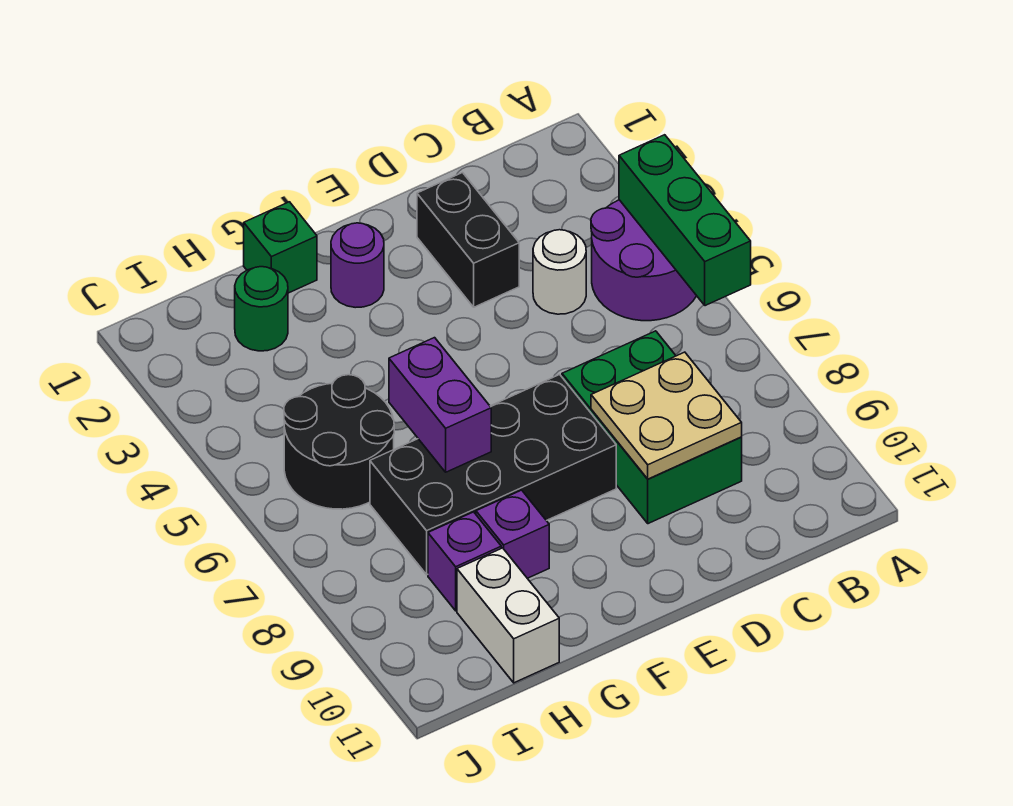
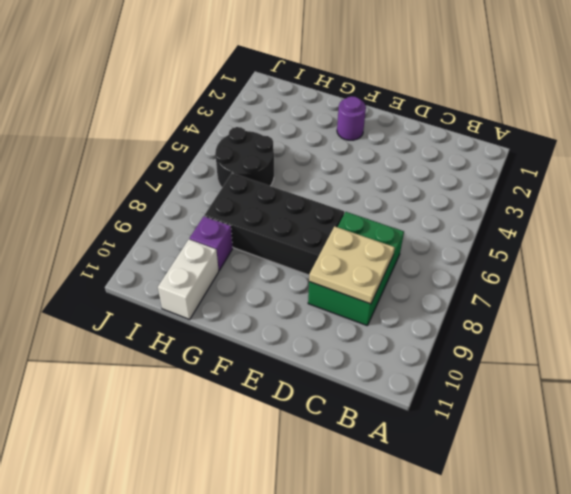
none -> purple round brick A4:B5 level 1
none -> white round brick C4 level 1
none -> black brick D2:D3 level 1

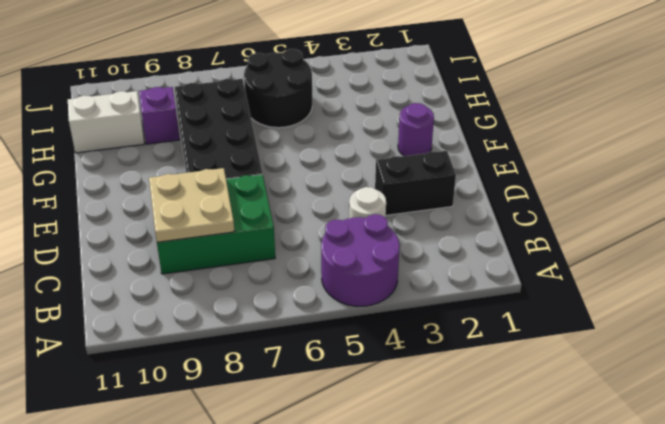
none -> green brick G1 level 1
none -> purple brick G9 level 1
none -> green round brick H2 level 1

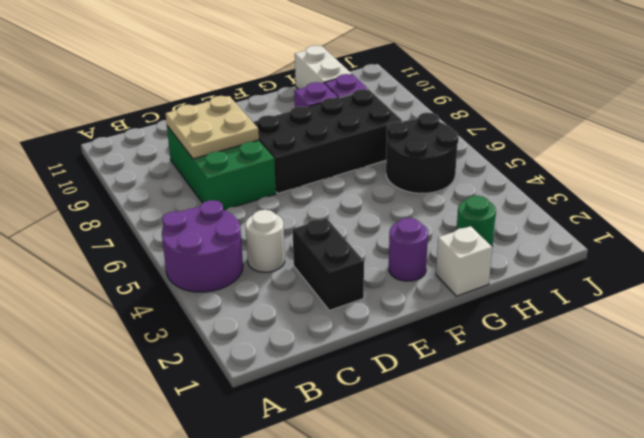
white brick G1 level 1 -> green brick G1 level 1
none -> green brick A4:A6 level 2
none -> purple brick G6:G7 level 2

